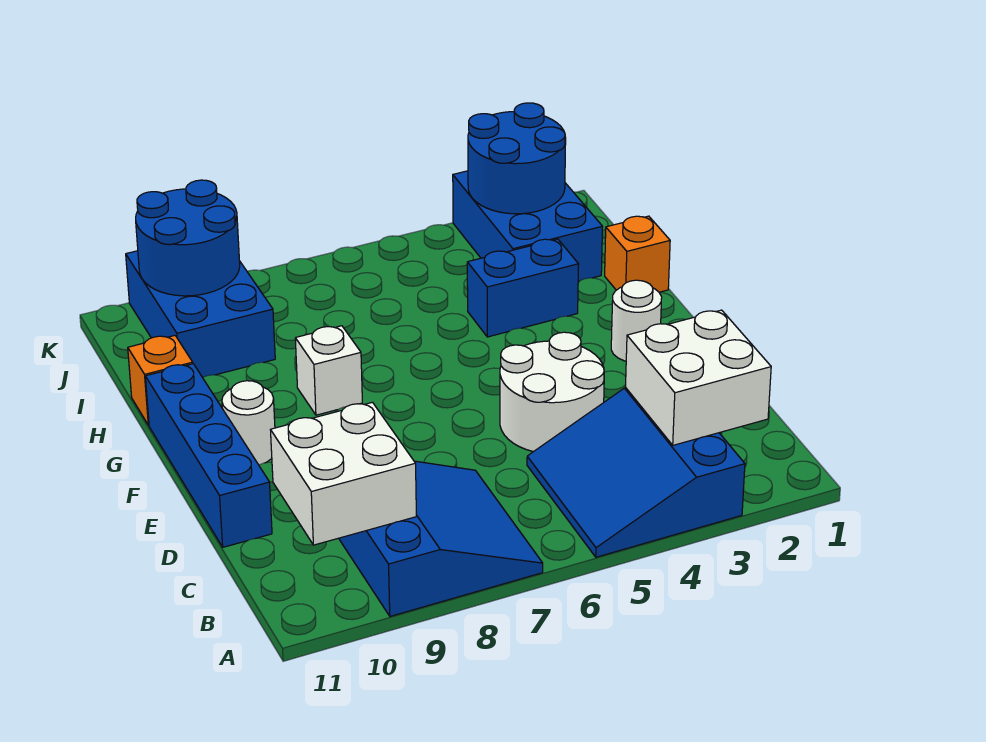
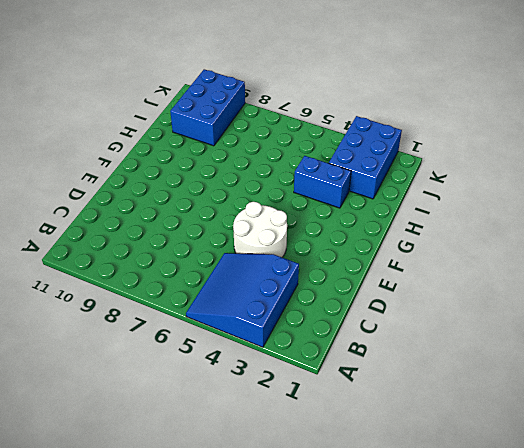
none -> blue slope A7:C9 level 1 top 9
none -> blue brick D11:G11 level 1
none -> white round brick F2 level 1

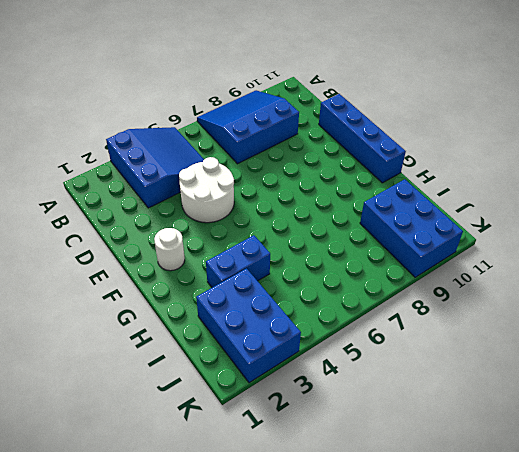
blue slope A7:C9 level 1 top C -> blue slope A7:C9 level 1 top 9
none -> white round brick F10 level 1
none -> white brick G8 level 1
none -> orange brick H1 level 1

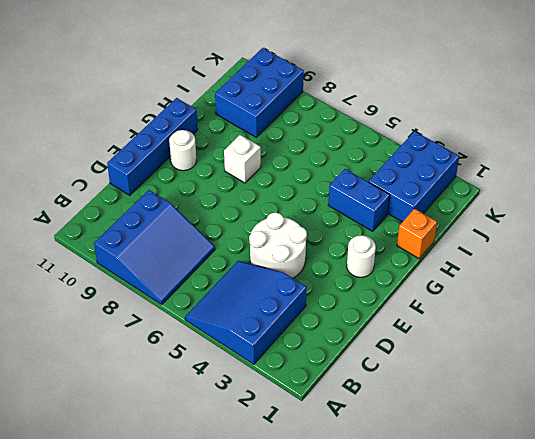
none -> orange brick H11 level 1
none -> white brick B2:C3 level 2
none -> white brick B9:C10 level 2

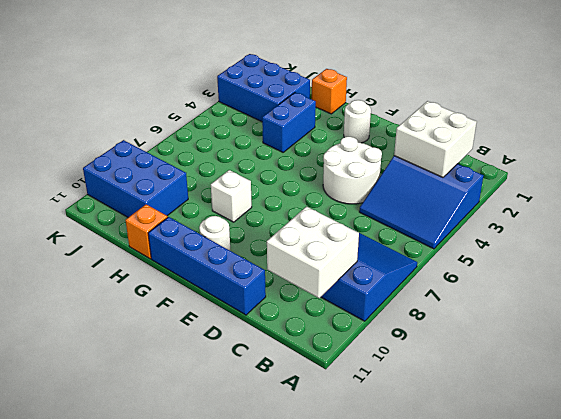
none -> blue round brick J2:K3 level 2
none -> blue round brick J9:K10 level 2

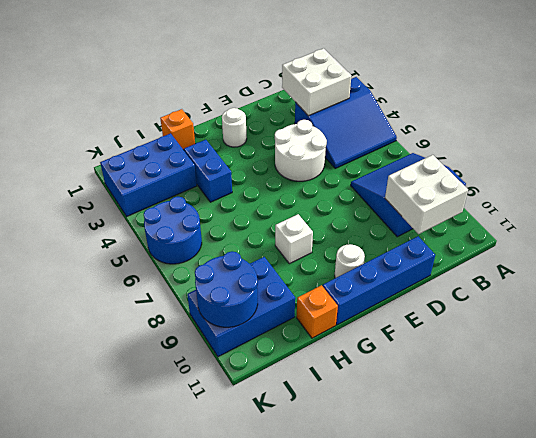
blue round brick J5:K6 level 1 -> blue round brick J2:K3 level 2

